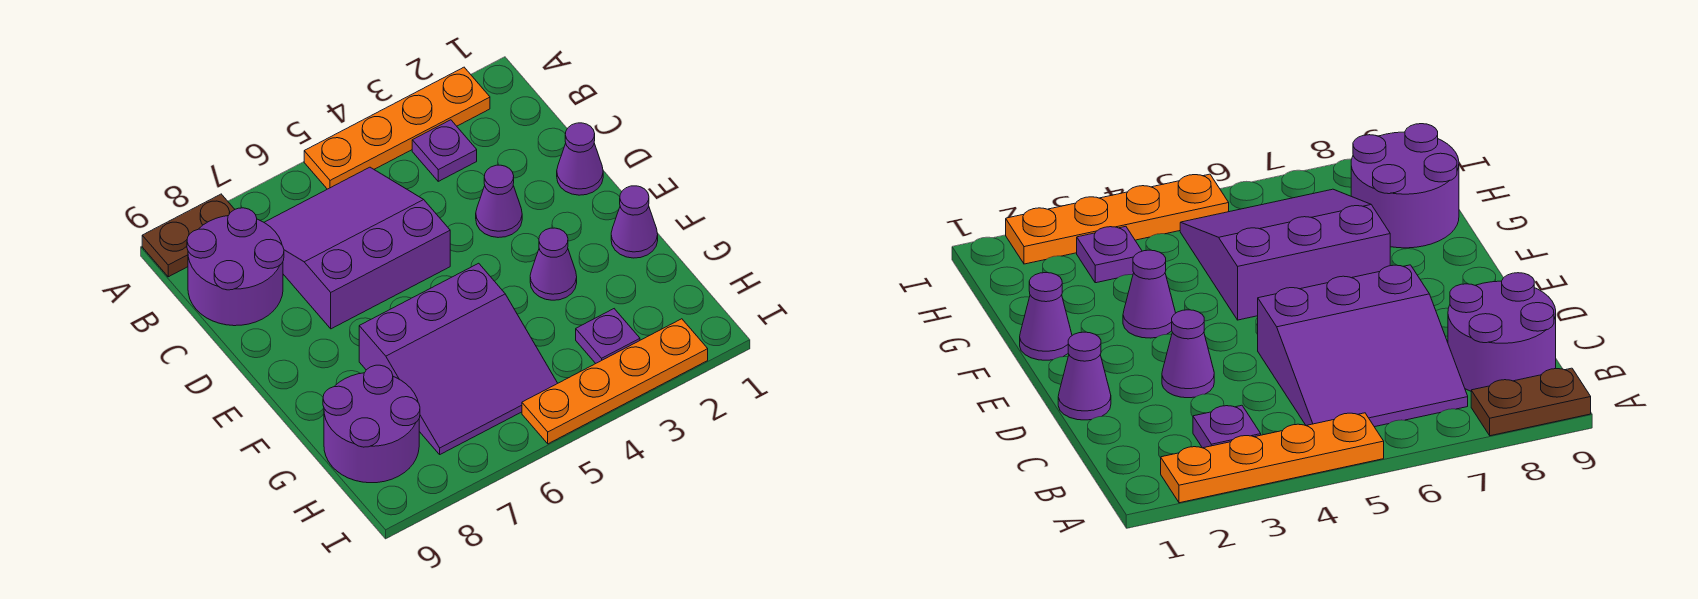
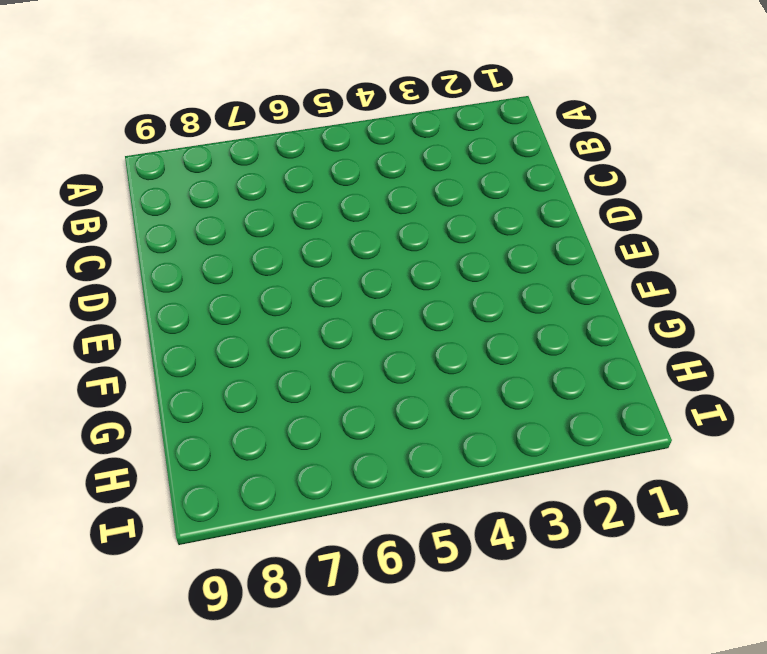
none -> orange plate A2:A5 level 1
none -> brown plate A8:A9 level 1
none -> purple plate B3 level 1

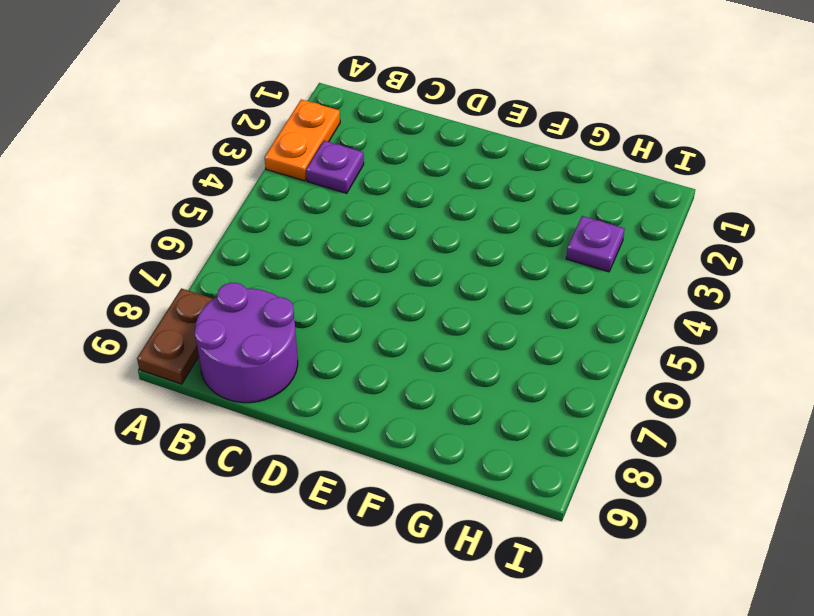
orange plate A2:A3 level 1 -> orange plate A2:A5 level 1
none -> purple slope B5:D7 level 1 top D
none -> purple cone D1 level 1
none -> purple cone D3 level 1

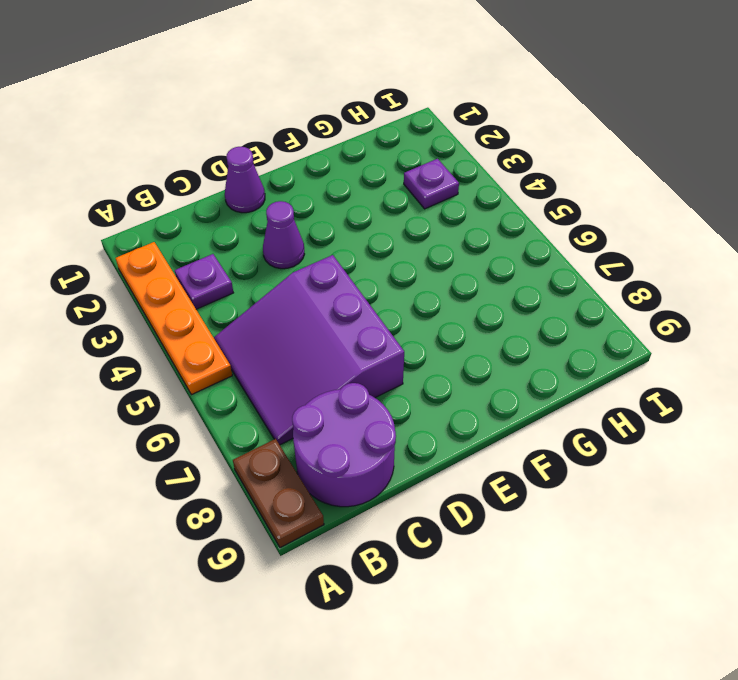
none -> purple cone F1 level 1
none -> purple cone F3 level 1
none -> purple slope F5:H7 level 1 top F

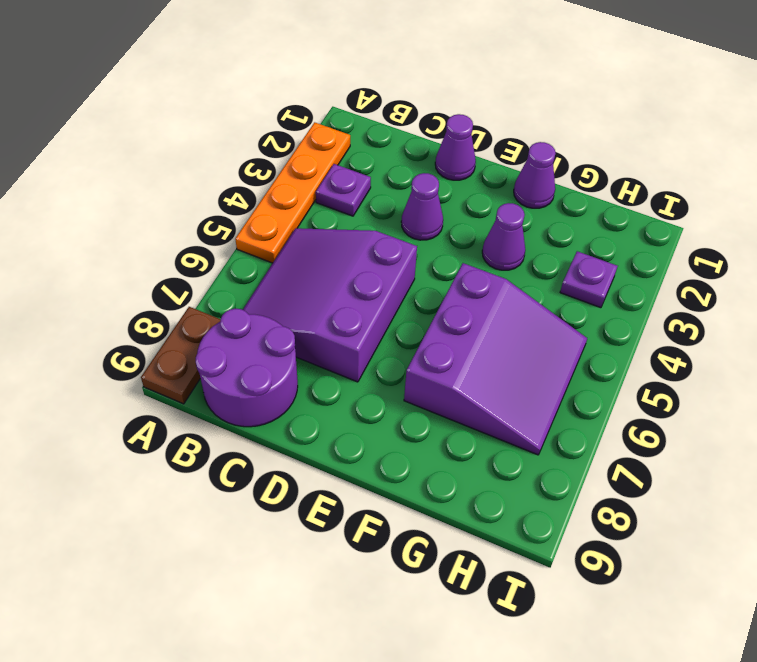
none -> purple round brick G8:H9 level 1
none -> orange plate I2:I5 level 1

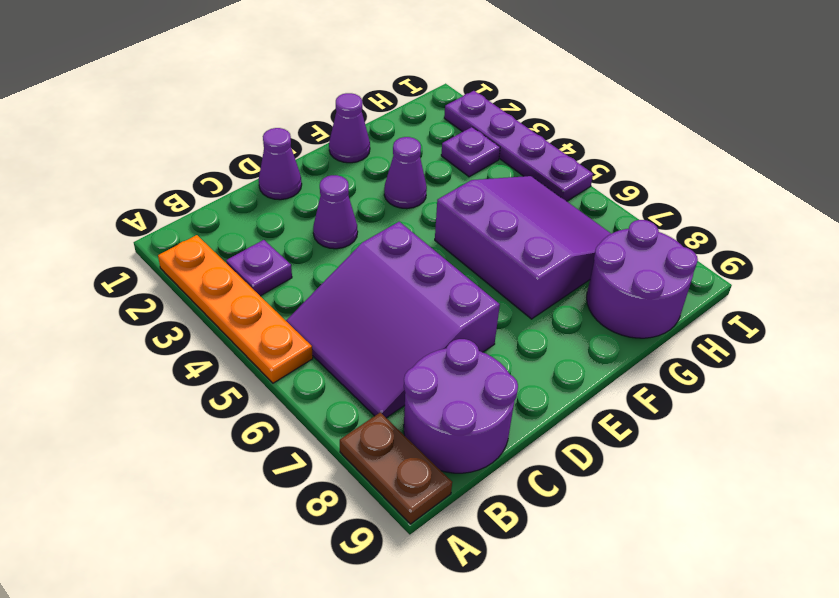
purple plate I2:I5 level 1 -> orange plate I2:I5 level 1

